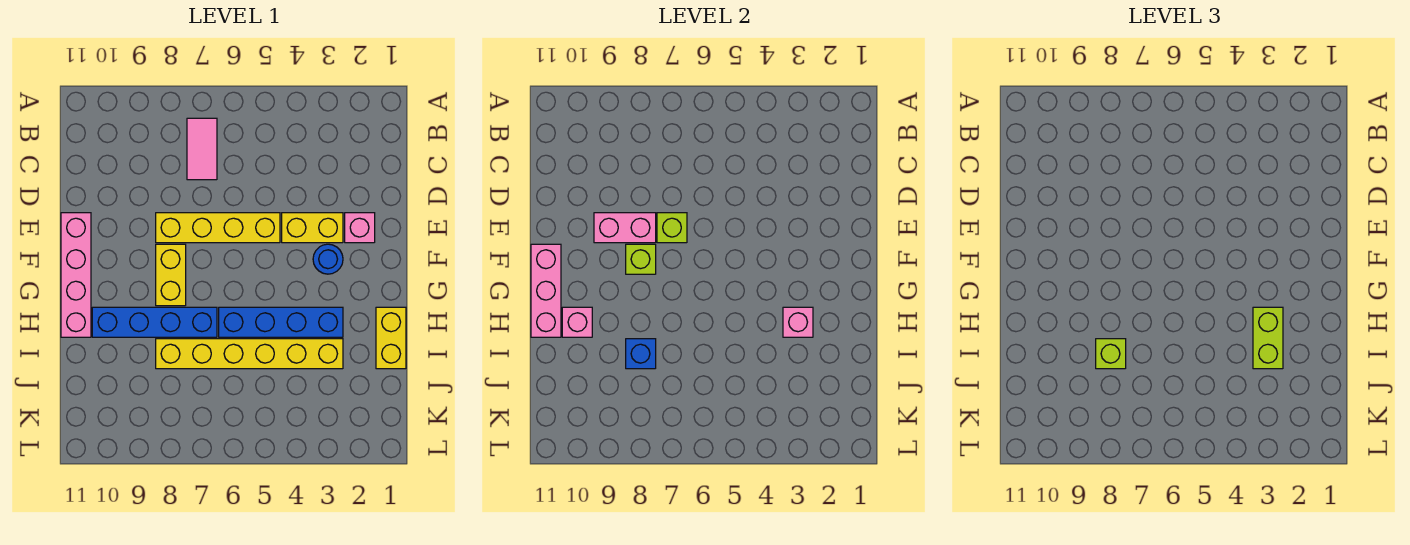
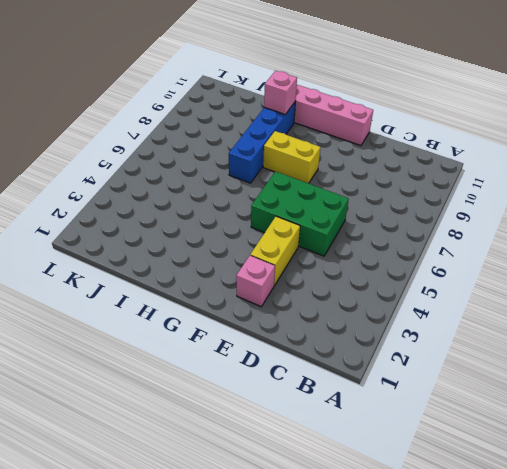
green brick D5:F6 level 1 -> yellow brick E5:E8 level 1
none -> pink tile B7:C7 level 1
none -> blue round brick F3 level 1
none -> yellow brick H1:I1 level 1

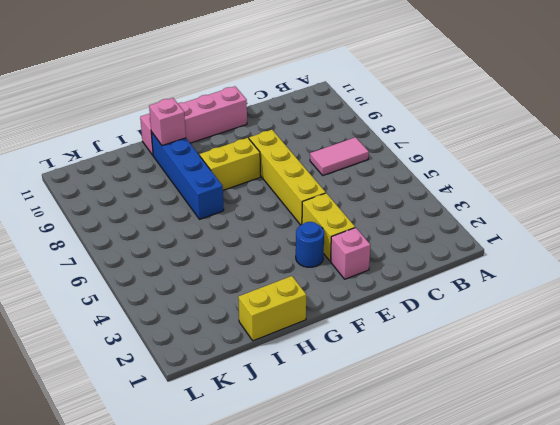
none -> blue brick H3:H6 level 1
none -> yellow brick I3:I8 level 1
none -> lime brick E7 level 2

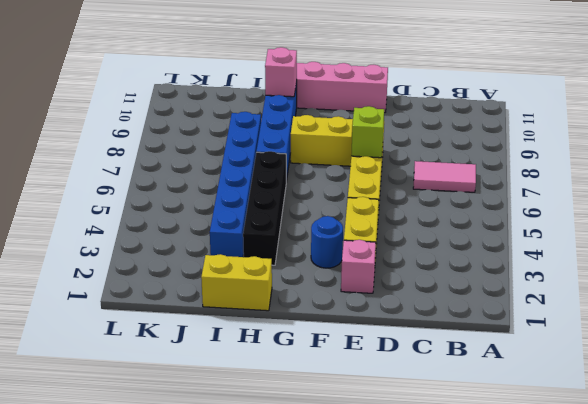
black brick H3:H6 level 1 -> blue brick H3:H6 level 1
blue brick I3:I8 level 1 -> yellow brick I3:I8 level 1
none -> pink brick E8:E9 level 2
none -> lime brick F8 level 2
none -> pink brick F11:H11 level 2

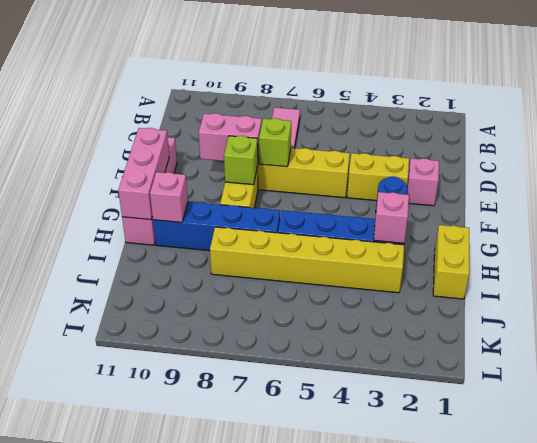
none -> blue brick I8 level 2
none -> lime brick H3:I3 level 3
none -> lime brick I8 level 3

